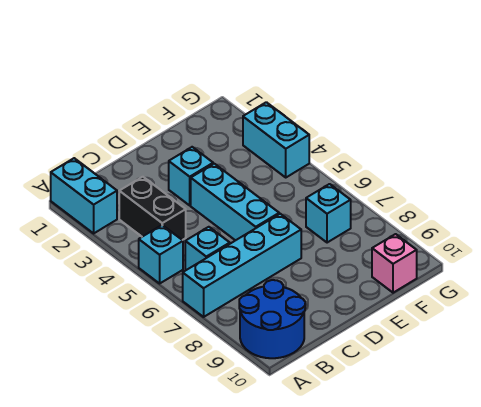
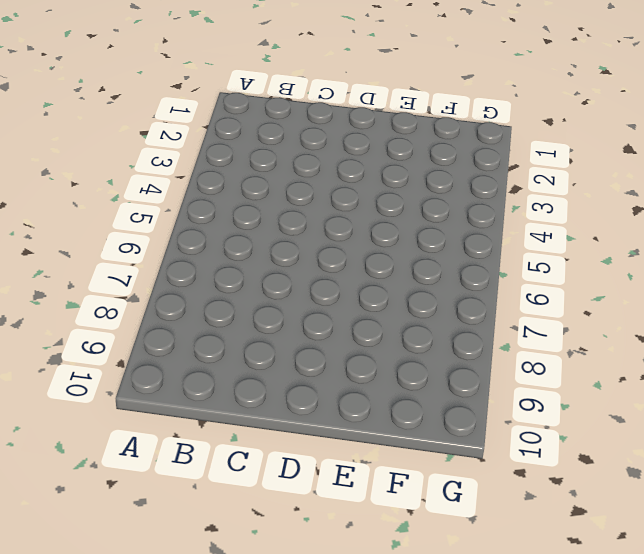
none -> cyan brick A1:A2 level 1
none -> cyan brick A5 level 1

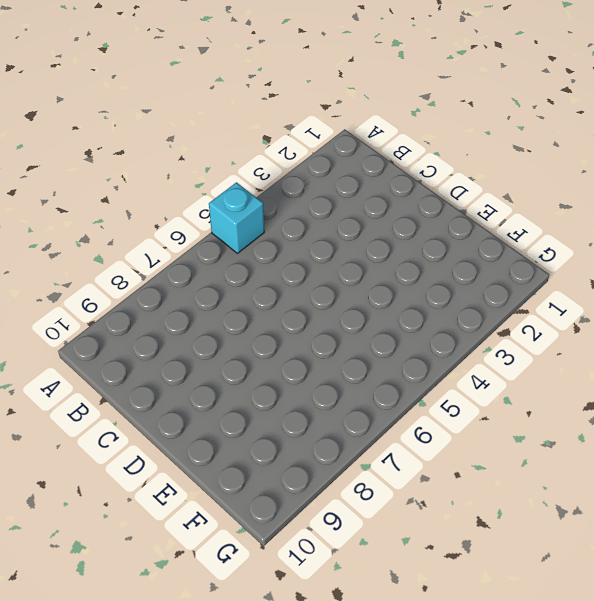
none -> cyan brick A1:A2 level 1
none -> cyan brick A7:D7 level 1

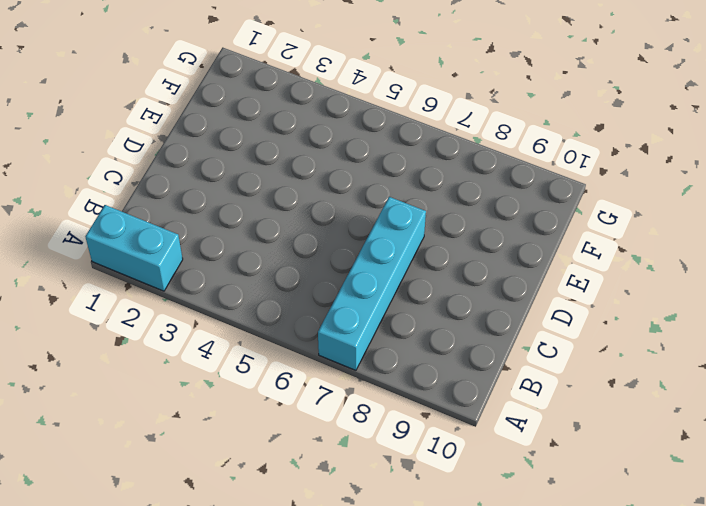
none -> cyan brick A5 level 1
none -> blue round brick A9:B10 level 1

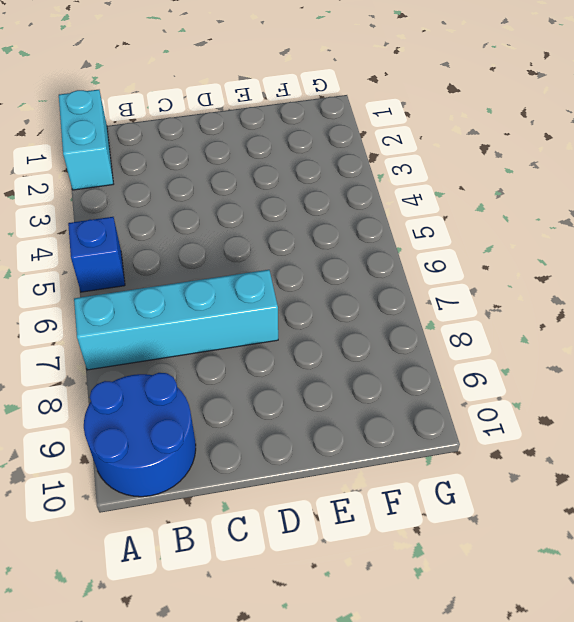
blue brick A5 level 1 -> cyan brick A5 level 1
none -> black brick B3:B4 level 1
none -> cyan brick B6 level 1

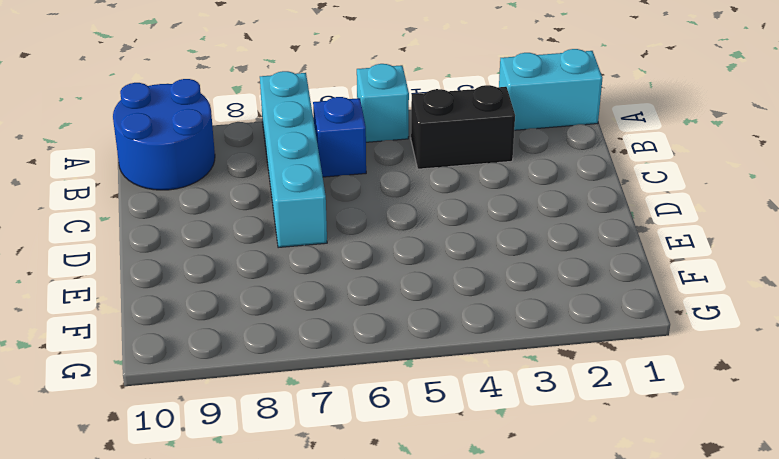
blue brick B6 level 1 -> cyan brick B6 level 1
none -> cyan brick D3 level 1
none -> cyan brick D4:D6 level 1

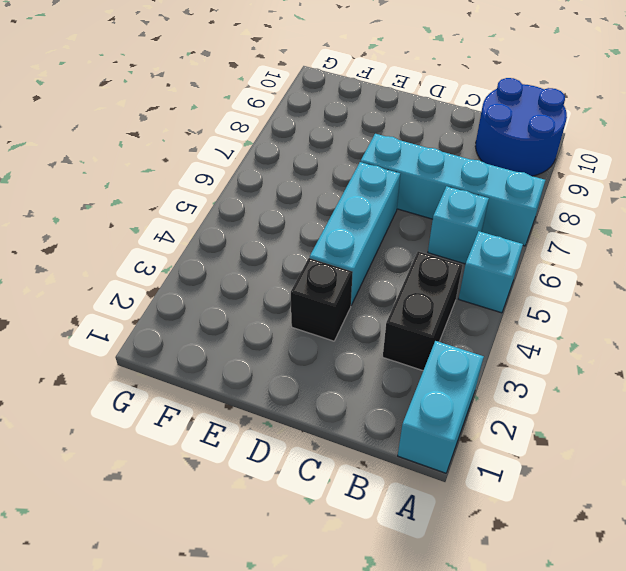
black brick D3 level 1 -> cyan brick D3 level 1
none -> cyan brick F7 level 1
none -> pink brick F10 level 1

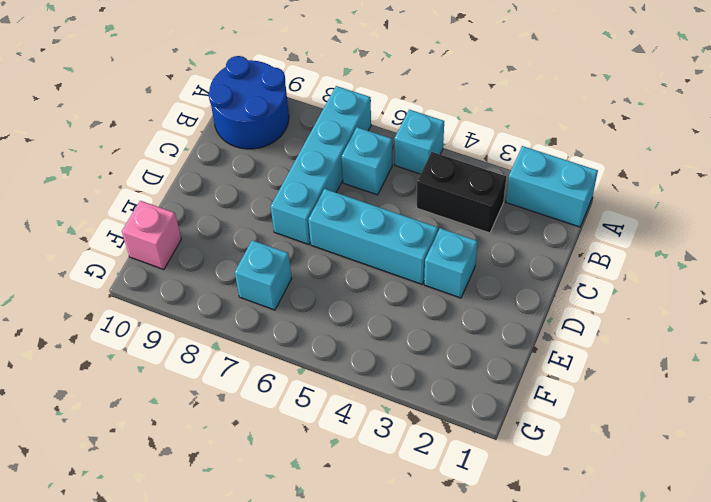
none -> cyan brick G3:G4 level 1

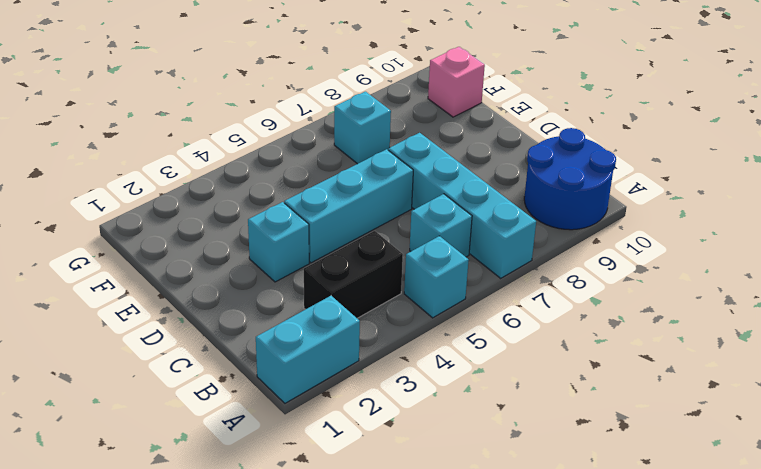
none -> cyan brick G3:G4 level 1

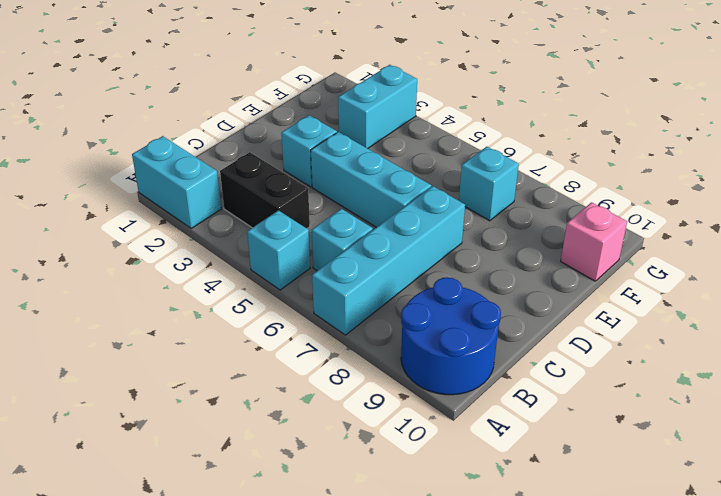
cyan brick F3:G3 level 1 -> cyan brick G3:G4 level 1

